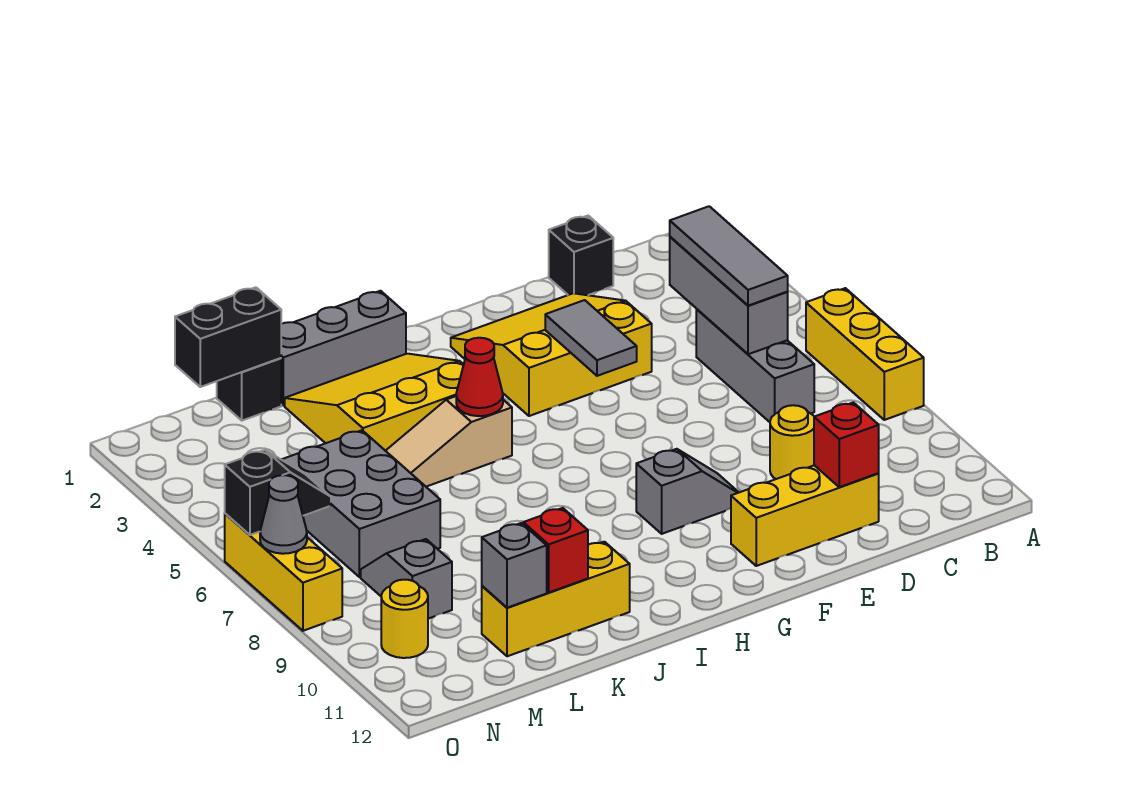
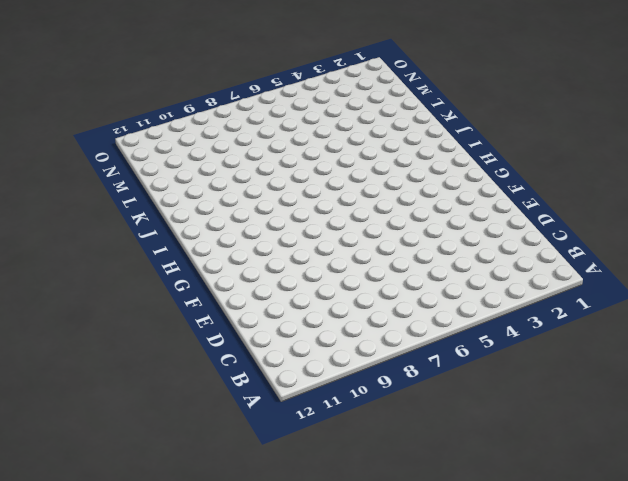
none -> yellow brick A6:A8 level 1
none -> grey brick C5:C7 level 1
none -> black brick D1 level 1

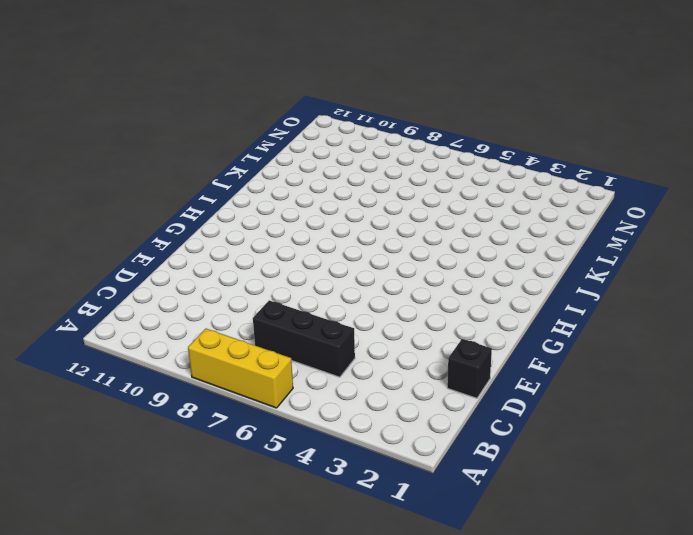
black brick C5:C7 level 1 -> grey brick C5:C7 level 1
none -> yellow round brick D9 level 1
none -> yellow brick D11:F11 level 1
none -> yellow slope E2:G4 level 1 top 4

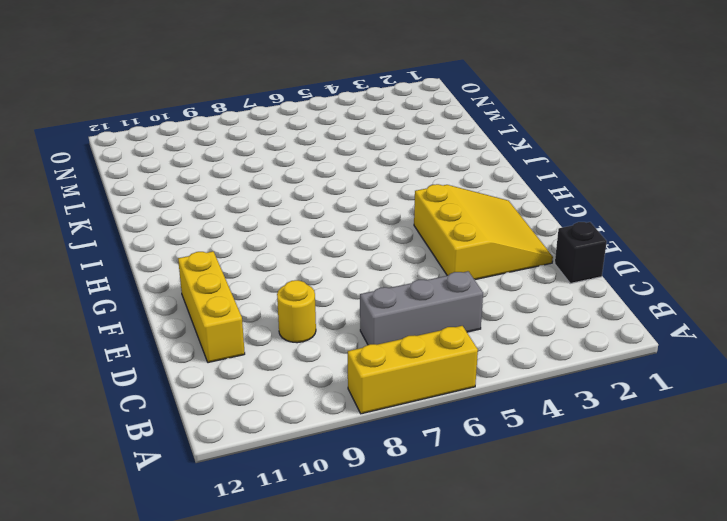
none -> grey slope F9:G9 level 1 top G
none -> grey brick I1:K1 level 1
none -> yellow slope I2:K4 level 1 top 4

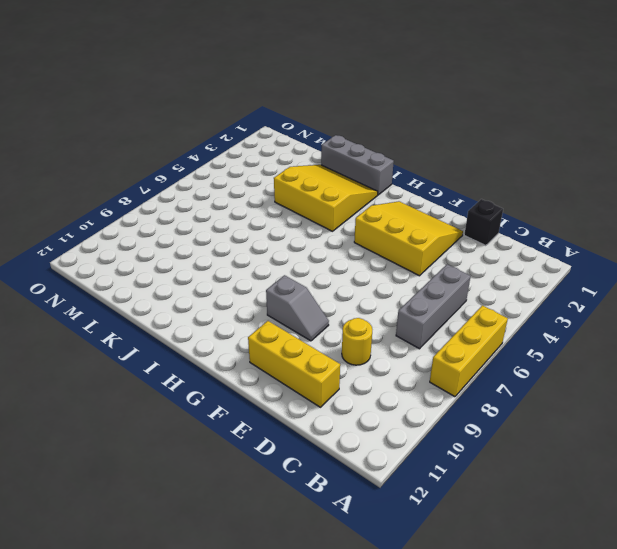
none -> tan slope I5:K5 level 1 top I
none -> yellow brick J11:L11 level 1
none -> black brick L1 level 1

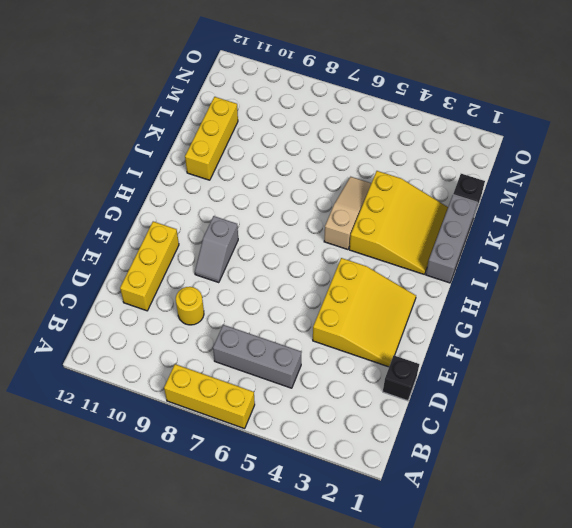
none -> grey brick L5:M7 level 1
none -> grey slope M8:M9 level 1 top 9
none -> yellow round brick N10 level 1

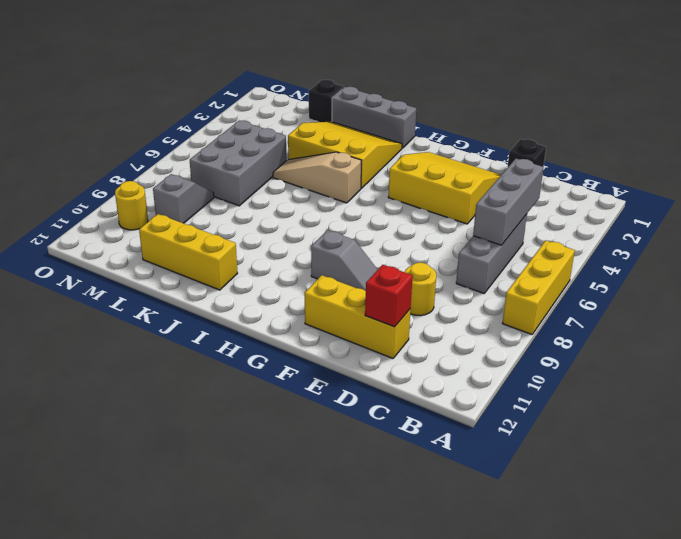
none -> yellow brick O6:O8 level 1
none -> grey tile F4:F5 level 2
none -> red cone I5 level 2

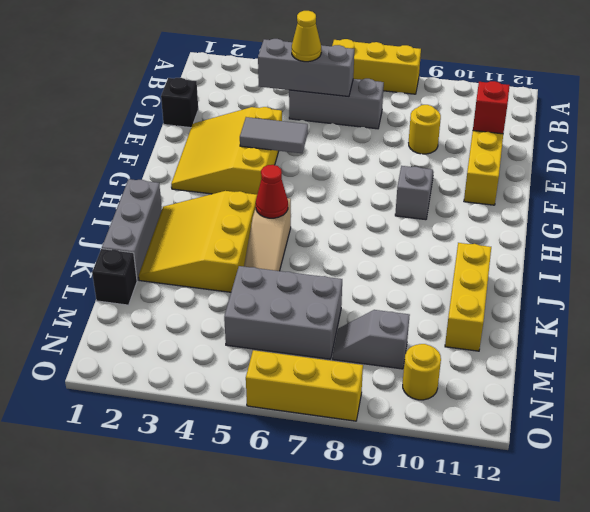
yellow cone C5 level 3 -> grey tile C4:C6 level 3
none -> red brick K11 level 2
none -> black brick L1:M1 level 2
none -> grey brick L11 level 2

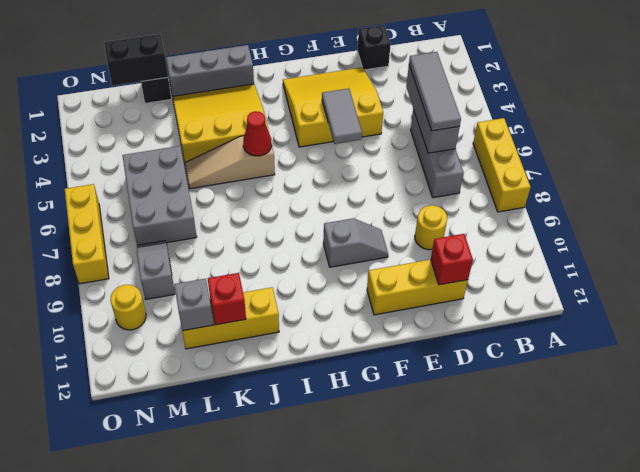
none -> black slope N6:O6 level 2 top O
none -> grey cone O7 level 2

